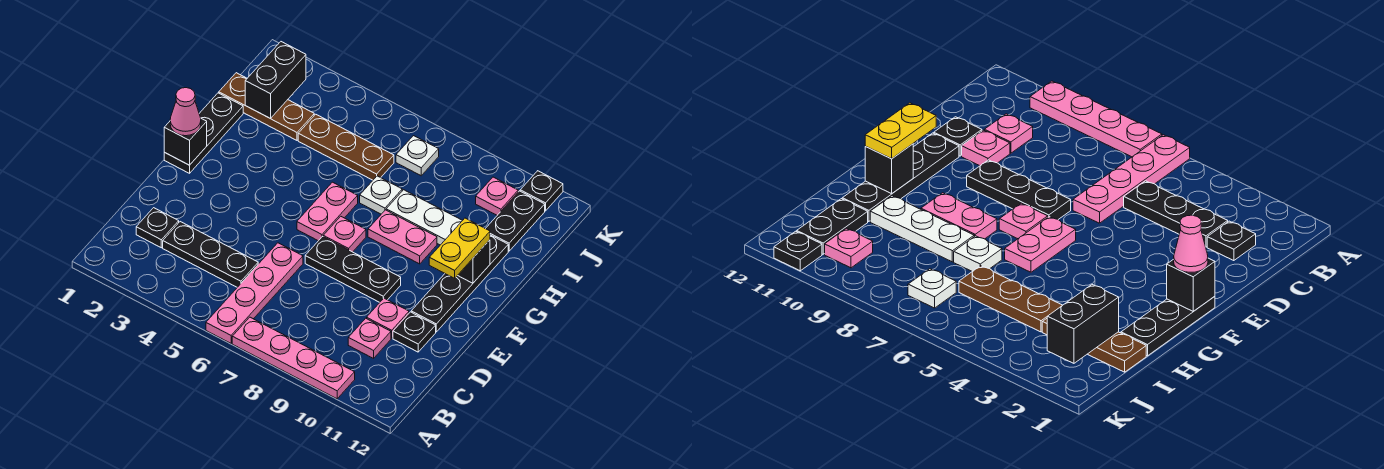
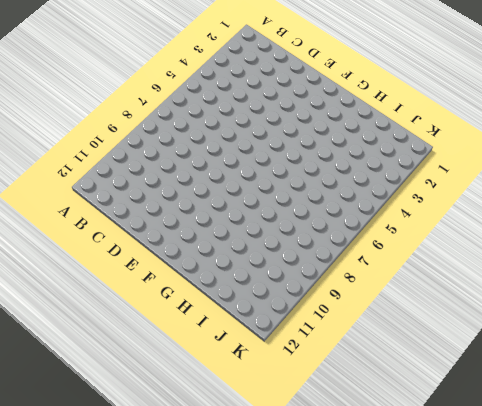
none -> pink plate A6:D6 level 1
none -> pink plate A7:A10 level 1
none -> black plate C2 level 1

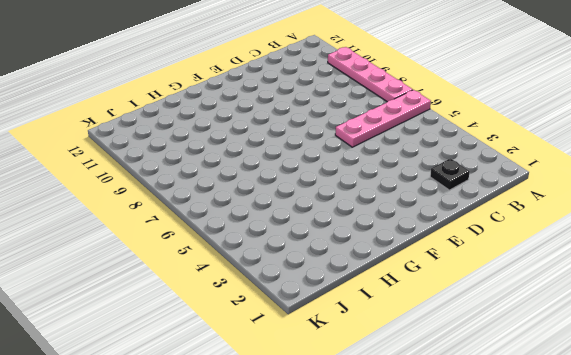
none -> black plate C3:C5 level 1
none -> pink plate C10 level 1
none -> pink plate D10 level 1

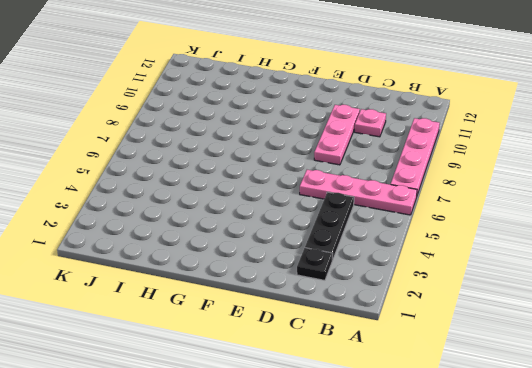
pink plate D8:D10 level 1 -> pink plate D10 level 1
none -> black plate D11 level 1
none -> black plate E7:E9 level 1
none -> black plate E11:H11 level 1

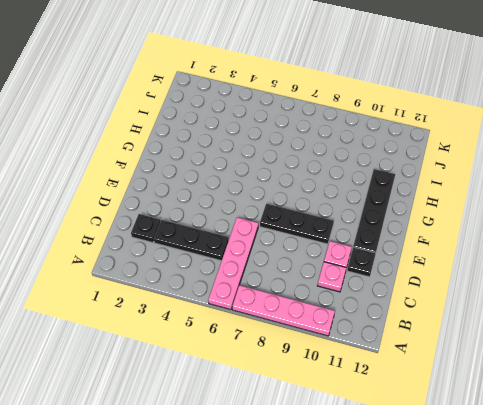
none -> black plate F1:H1 level 1
none -> pink plate F6:G6 level 1
none -> pink plate F7 level 1

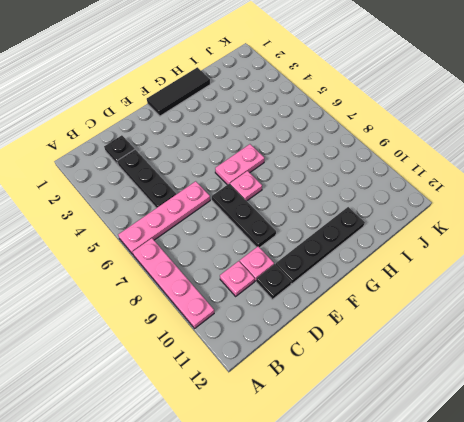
black tile F1:H1 level 1 -> black plate F1:H1 level 1
none -> pink plate G8:G9 level 1
none -> white plate H7 level 1
none -> white plate H8:H10 level 1

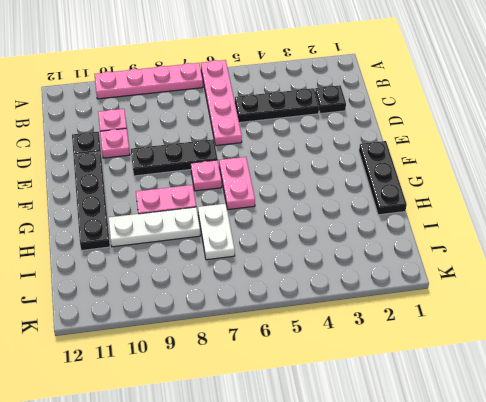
white plate H7:I7 level 1 -> white plate H7 level 1
none -> brown plate I1:I3 level 1
none -> brown plate I4:I6 level 1
none -> black plate I11:J11 level 1

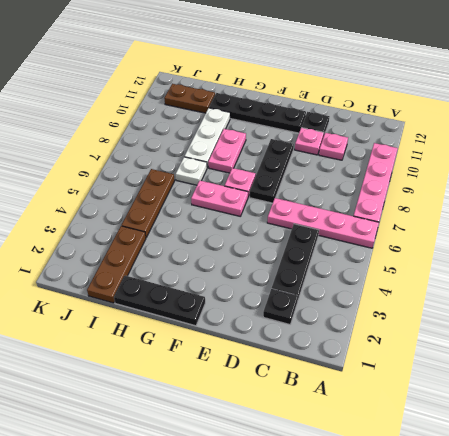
brown plate I11:J11 level 1 -> black plate I11:J11 level 1
none -> white plate J7 level 1
none -> pink plate J10 level 1
none -> black plate K11 level 1

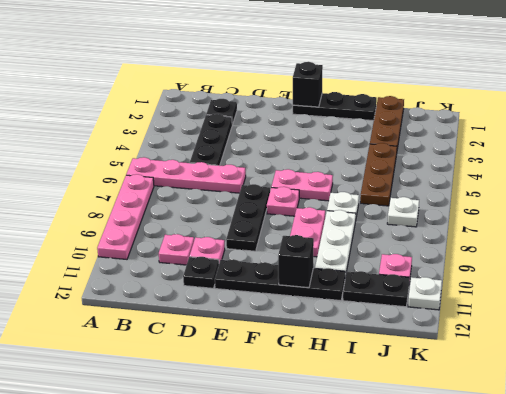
white plate K11 level 1 -> black plate K11 level 1
none -> black brick I2:J2 level 2
none -> pink cone F1 level 3
none -> yellow plate F11:G11 level 3

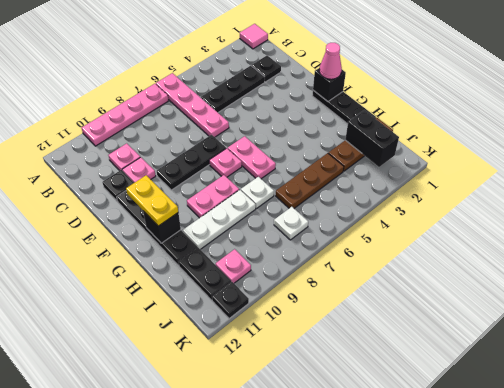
pink tile A1 level 1 -> none

